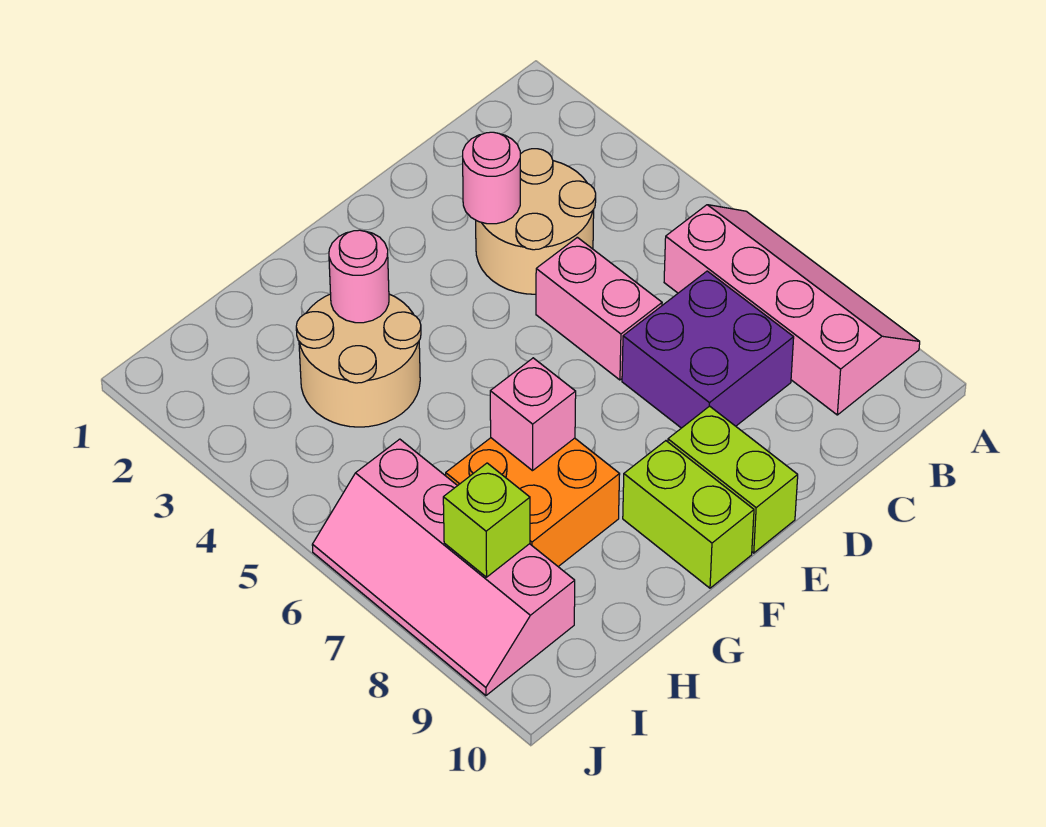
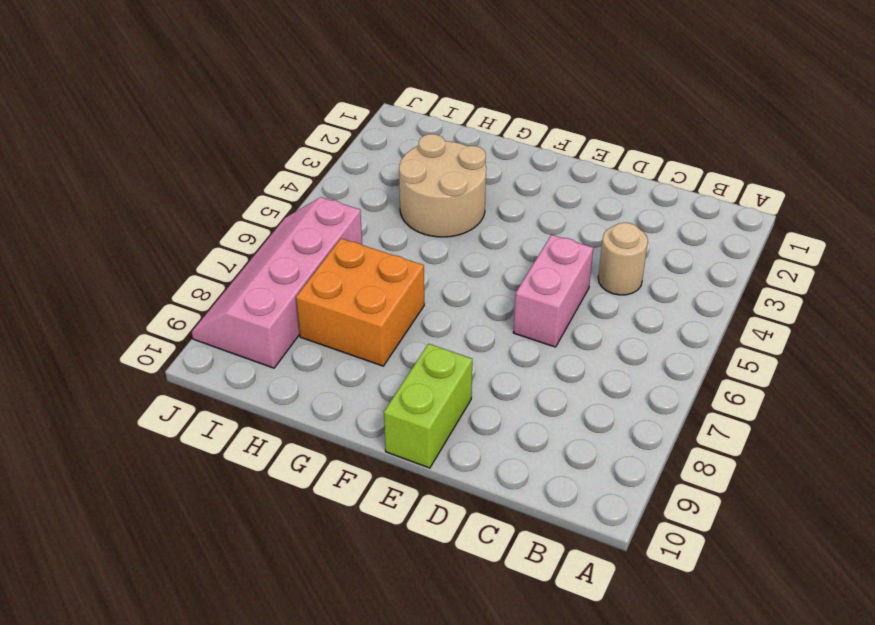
tan round brick C4 level 1 -> tan round brick C3:D4 level 1
none -> pink slope A6:B9 level 1 top B
none -> purple brick C7:D8 level 1
none -> lime brick F9:F10 level 1

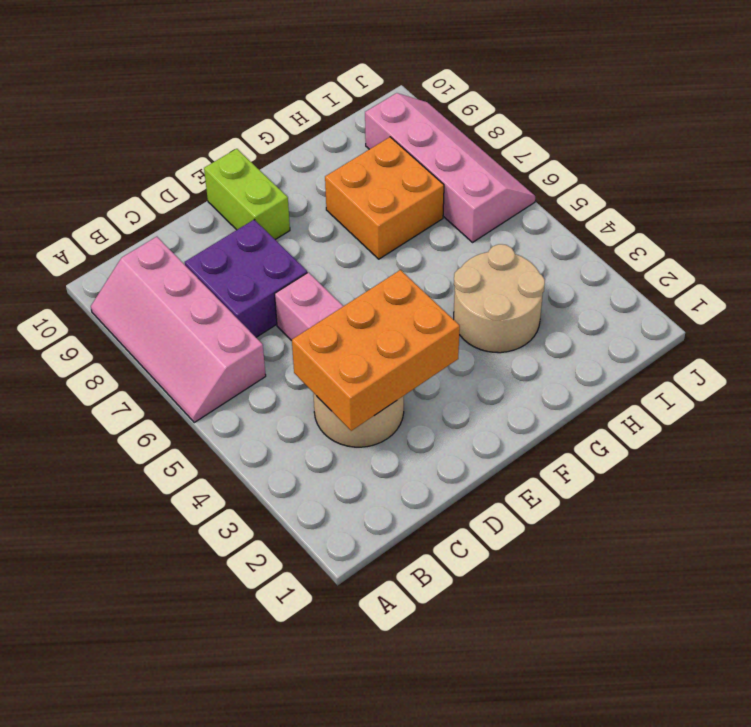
orange brick C3:E4 level 2 -> pink round brick D3 level 2
none -> lime brick F9:F10 level 1
none -> pink round brick G3 level 2
none -> pink brick G7 level 2

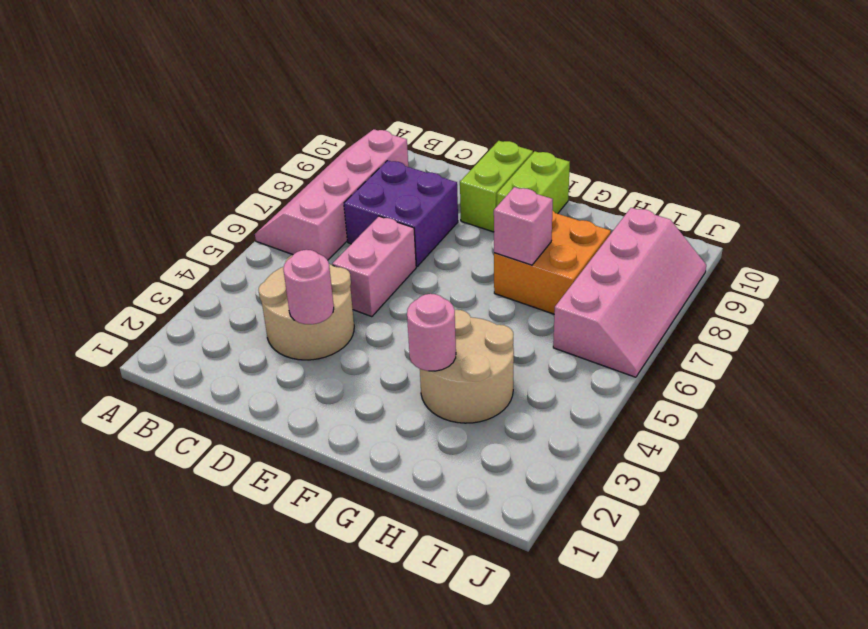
none -> lime brick I8 level 2

